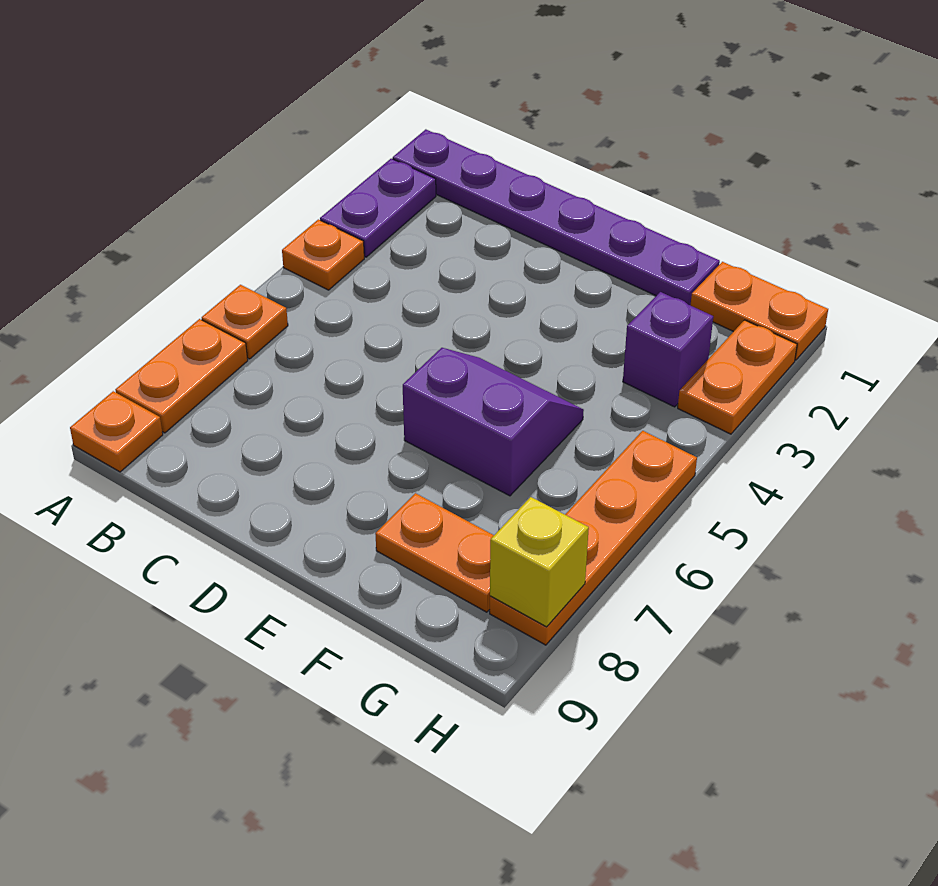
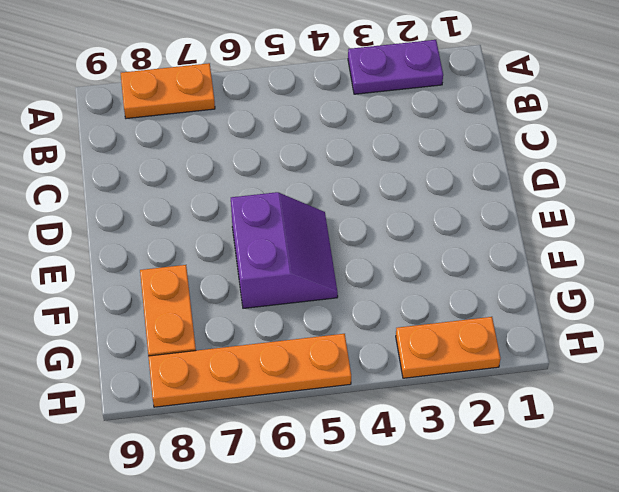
none -> purple plate A1:F1 level 1
none -> orange plate A4 level 1
none -> orange plate A6 level 1

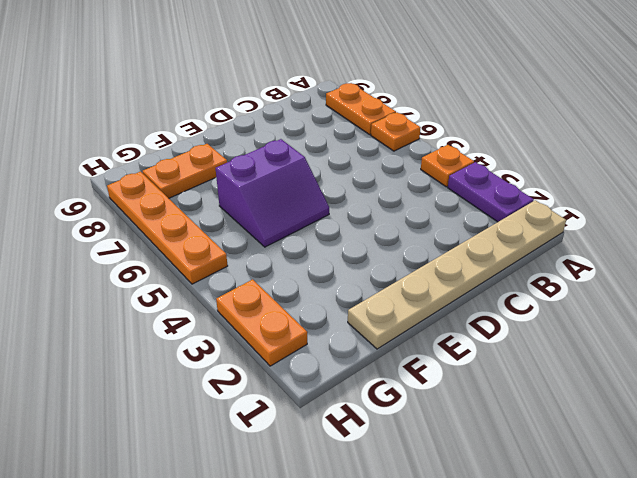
tan plate A1:F1 level 1 -> purple plate A1:F1 level 1
none -> orange plate A9 level 1
none -> orange plate G1:H1 level 1
none -> purple brick G3 level 1

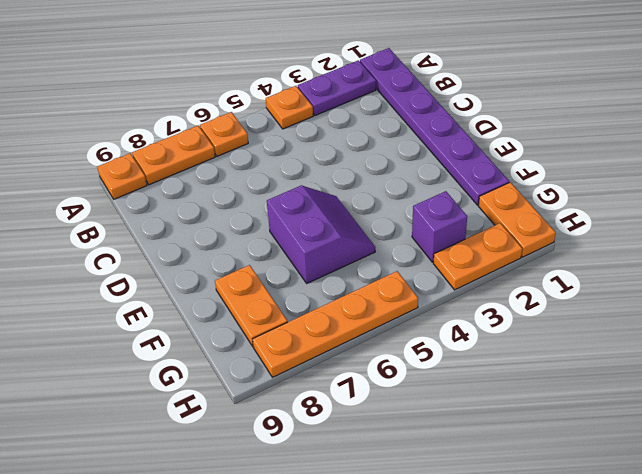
none -> yellow brick H8 level 2

